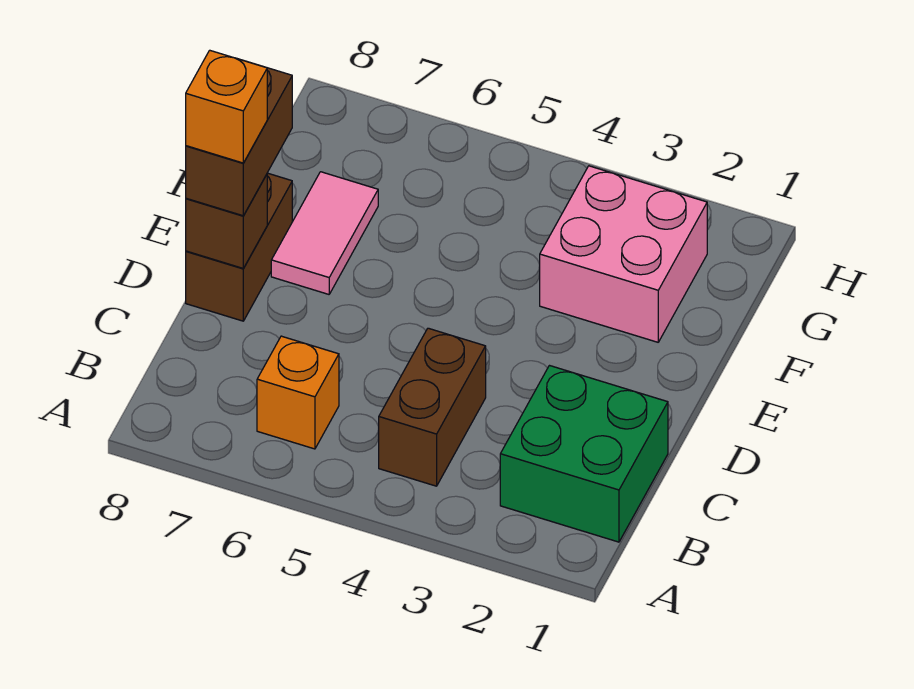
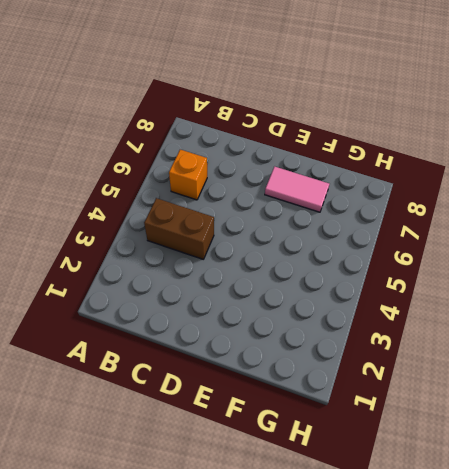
none -> green brick B1:C2 level 1
none -> brown brick D8:E8 level 1

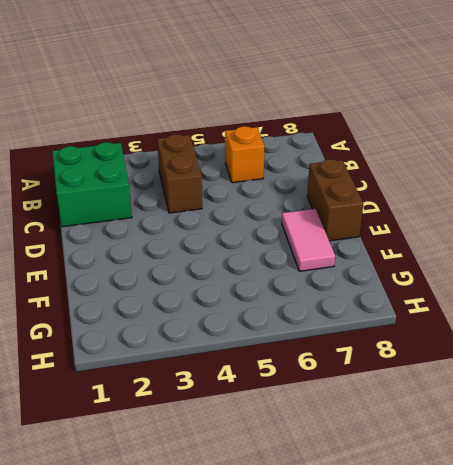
none -> pink brick F2:G3 level 1
none -> brown brick D8 level 2

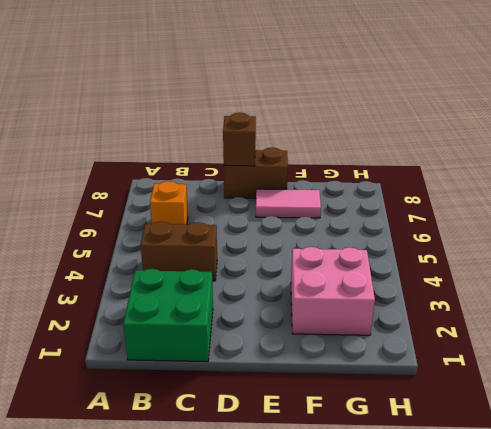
none -> brown brick D8:E8 level 3
none -> orange brick D8 level 4

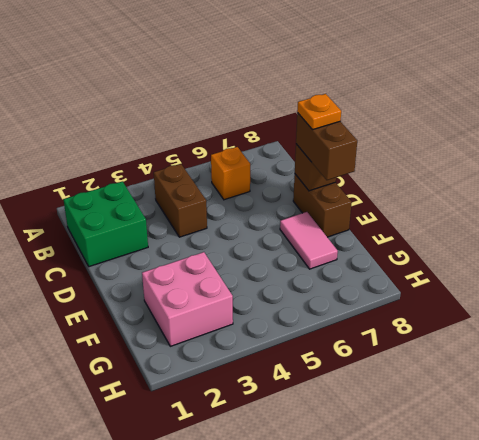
orange plate D8 level 4 -> orange brick D8 level 4

